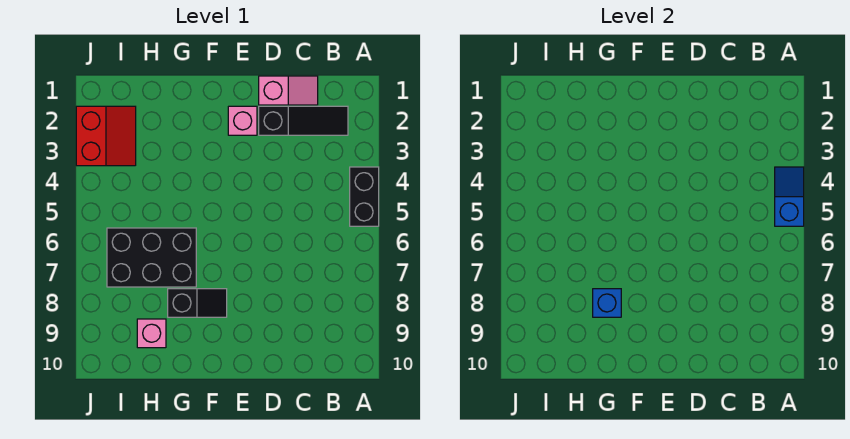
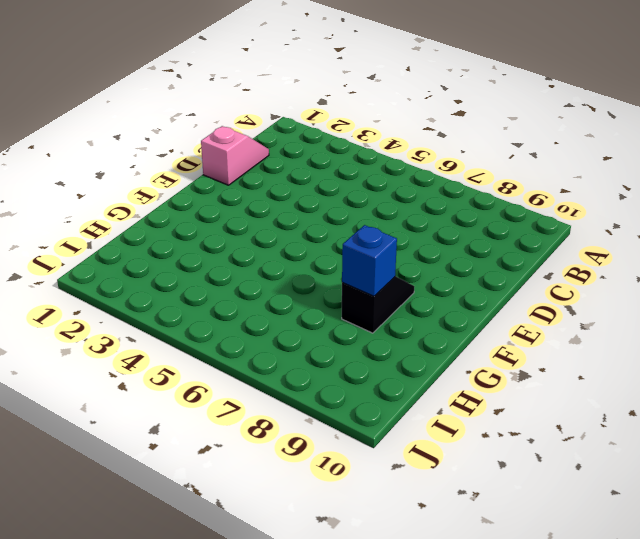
none -> black brick A4:A5 level 1
none -> black slope B2:D2 level 1 top D

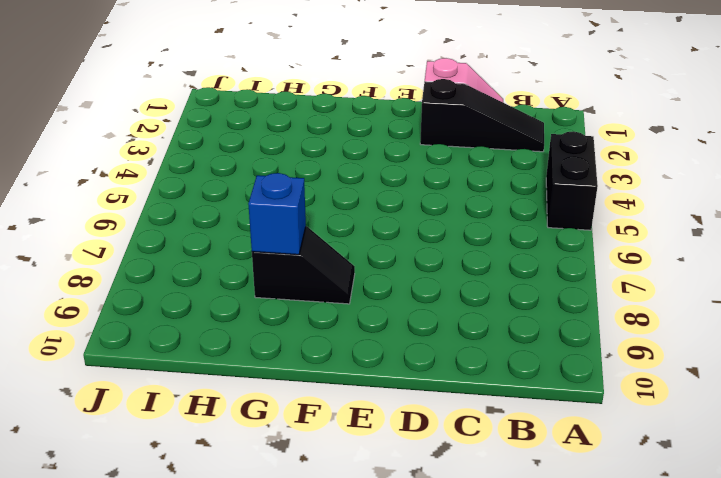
none -> pink brick E2 level 1
none -> black brick G6:I7 level 1

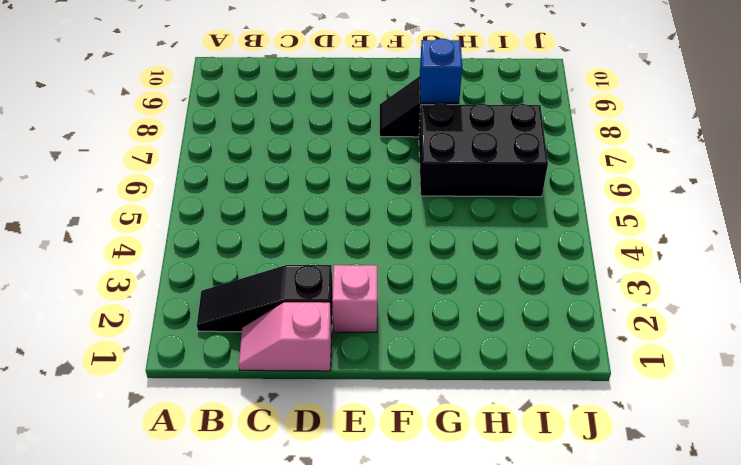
none -> black brick A4:A5 level 1
none -> pink brick H9 level 1

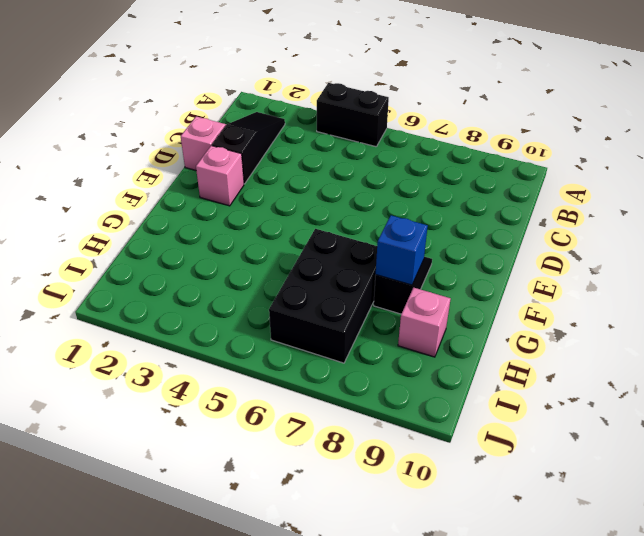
none -> red slope I2:J3 level 1 top J
none -> blue slope A4:A5 level 2 top 5

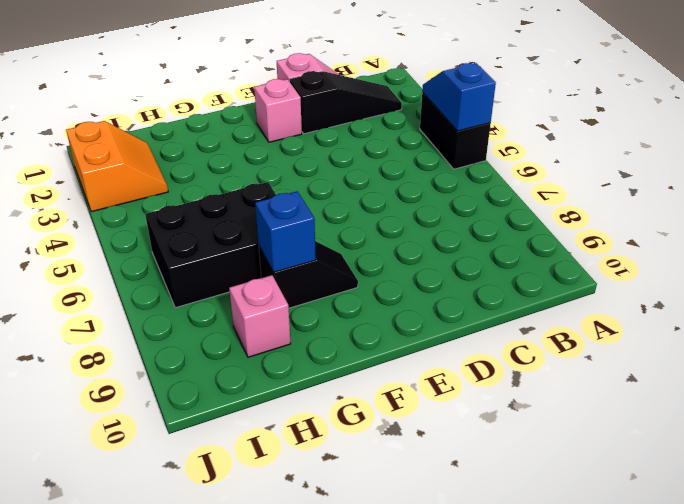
orange slope I2:J3 level 1 top J -> red slope I2:J3 level 1 top J

